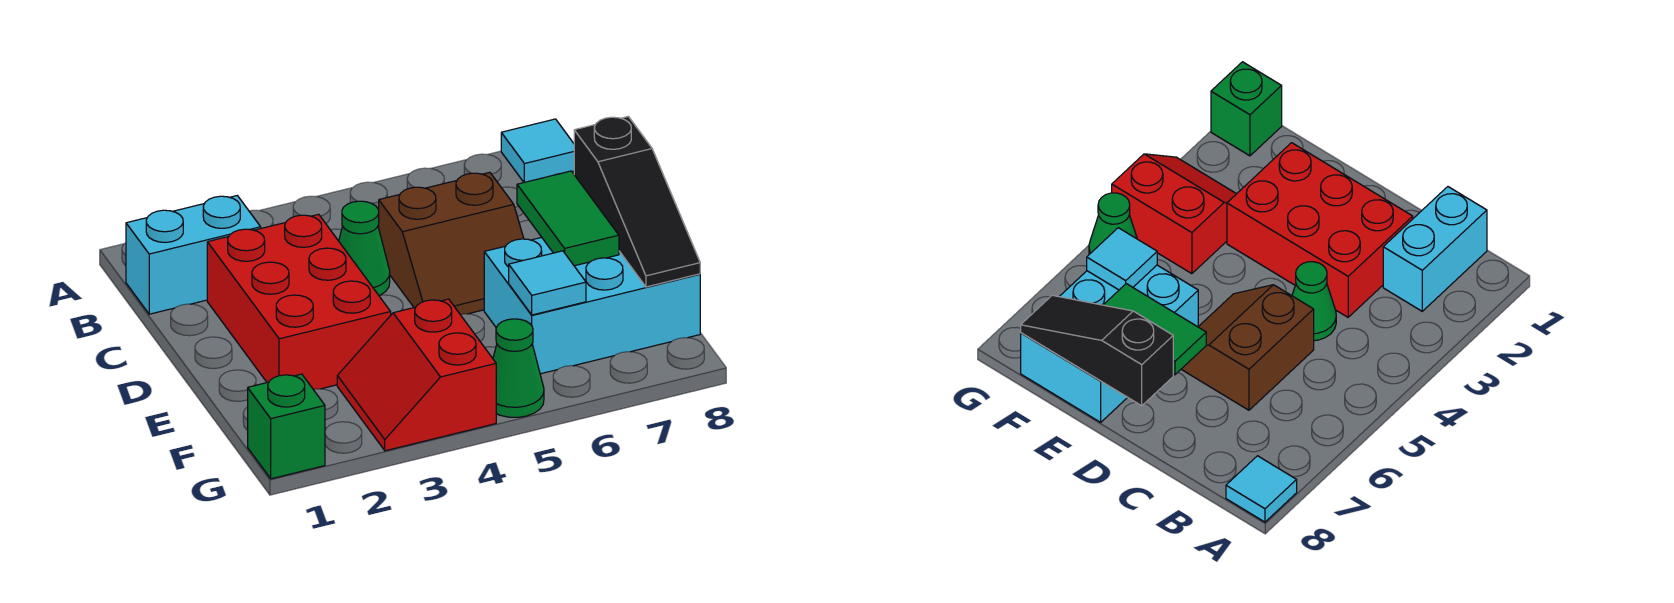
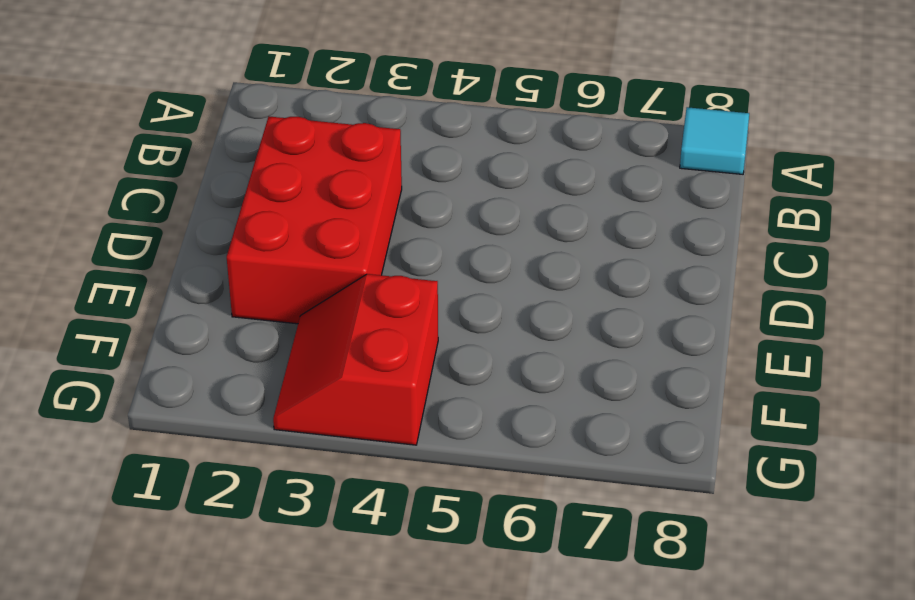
none -> cyan brick B1:B2 level 1
none -> green cone C4 level 1
none -> brown slope C5:D6 level 1 top C

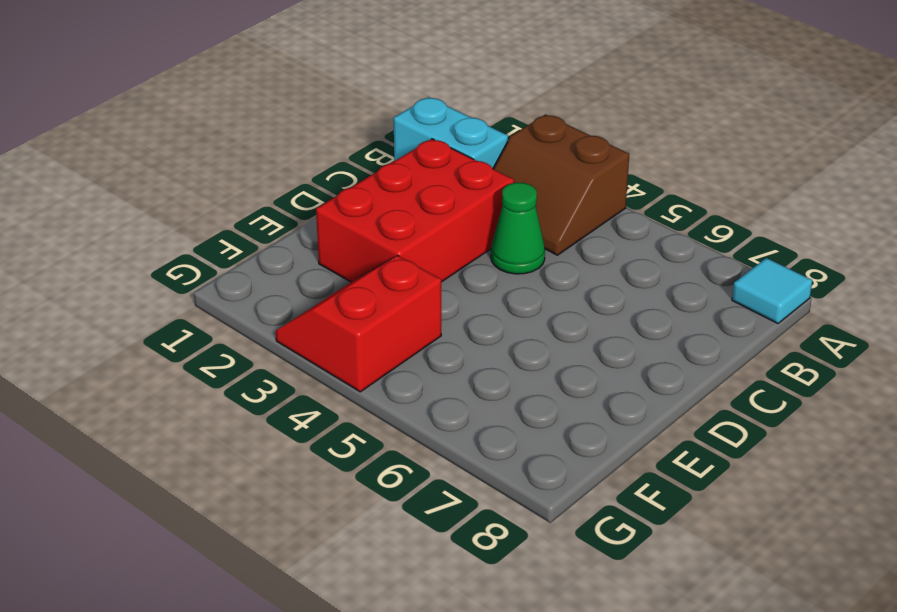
brown slope A3:B4 level 1 top A -> brown slope C5:D6 level 1 top C
none -> cyan brick E6:F8 level 1
none -> green brick G1 level 1
none -> green cone G5 level 1

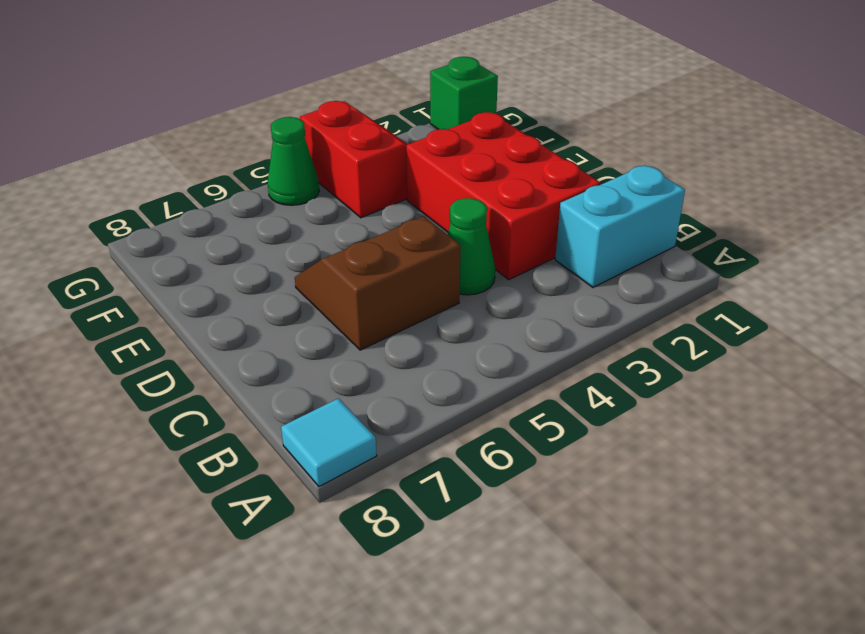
none -> cyan brick E6:F8 level 1
none -> green tile D7:E7 level 2
none -> black slope D8:F8 level 2 top D

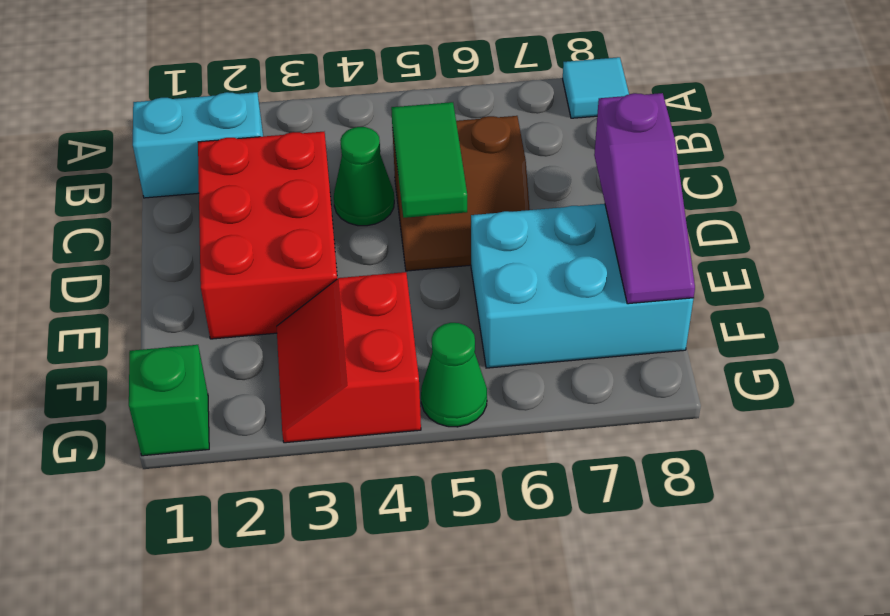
green tile C5:D5 level 2 -> green tile D7:E7 level 2
purple slope D8:F8 level 2 top D -> black slope D8:F8 level 2 top D
none -> cyan tile F6 level 2

